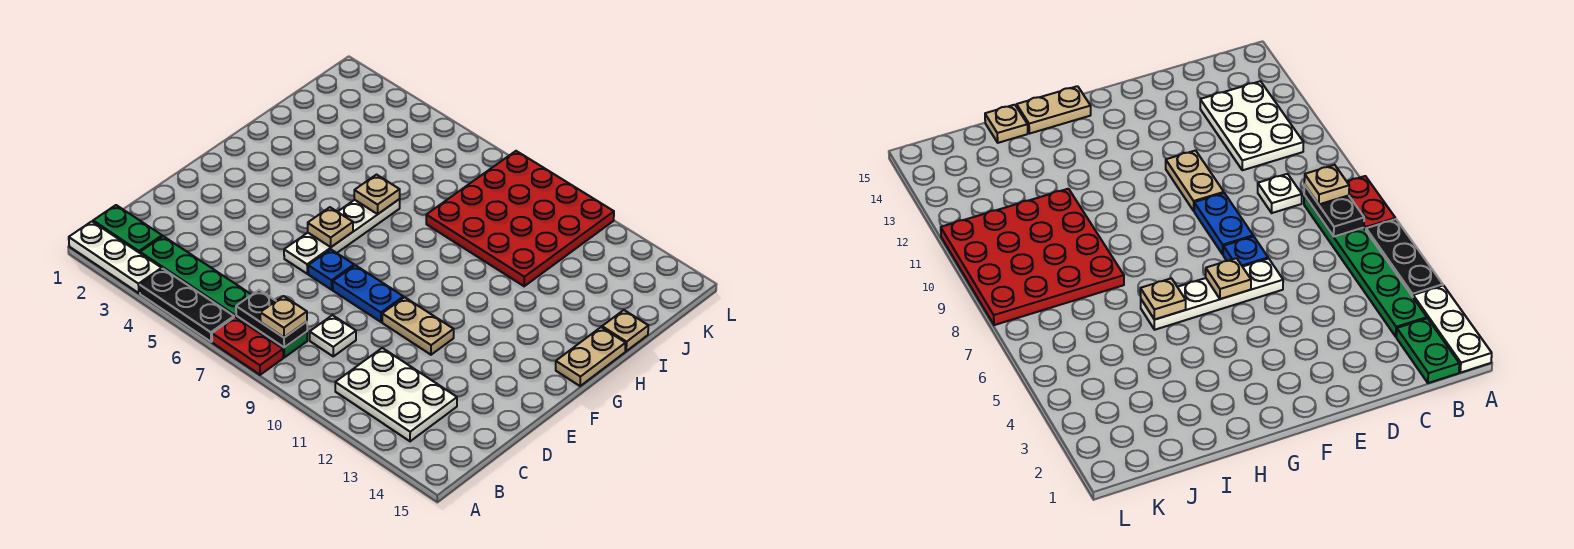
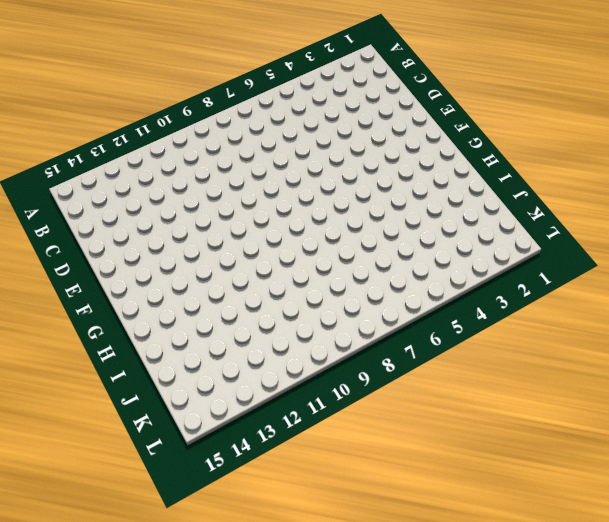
none -> white plate A1:A3 level 1
none -> black plate A4:A6 level 1
none -> red plate A7:A8 level 1

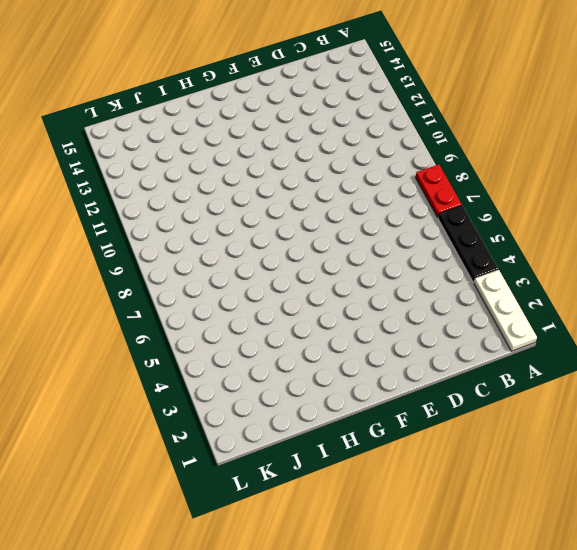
none -> green plate B1:B2 level 1
none -> green plate B3:B8 level 1
none -> white plate B11:C13 level 1

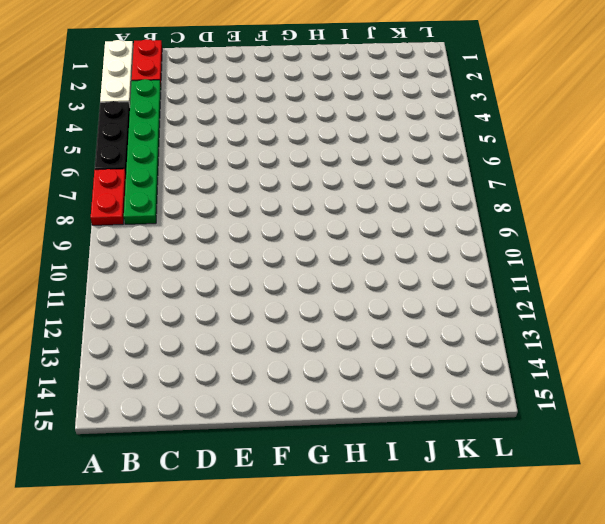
red plate B1:B2 level 1 -> green plate B1:B2 level 1
none -> white plate B11:C13 level 1
none -> white plate C9 level 1
none -> white plate E6:H6 level 1

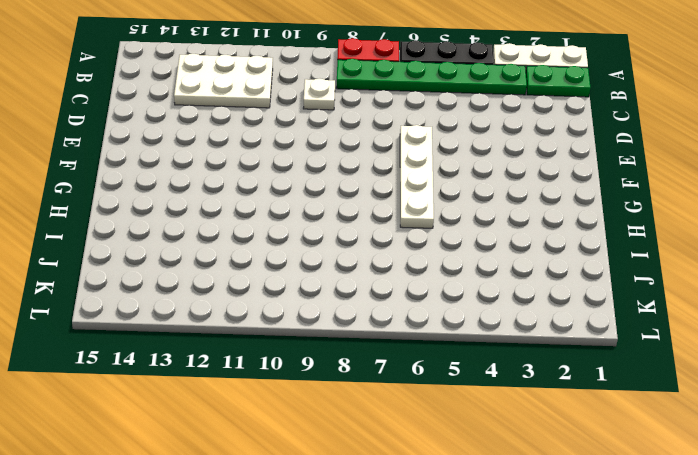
none -> blue plate E7 level 1
none -> blue plate E8:E9 level 1
none -> tan plate E10:E11 level 1

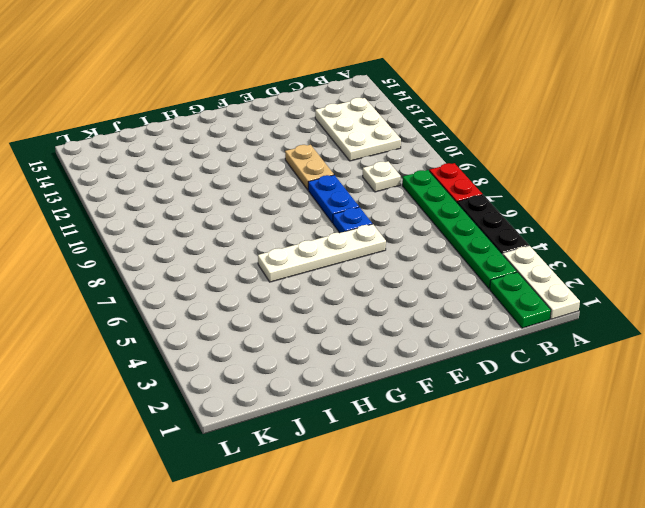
none -> tan plate G15:H15 level 1
none -> red plate I8:L11 level 1
none -> tan plate I15 level 1

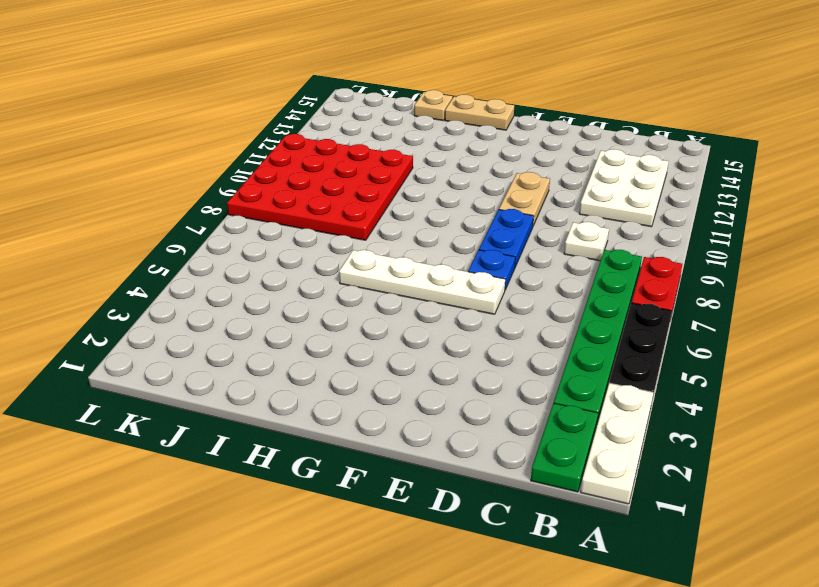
none -> black plate B7:B8 level 2
none -> tan plate F6 level 2
none -> tan plate H6 level 2

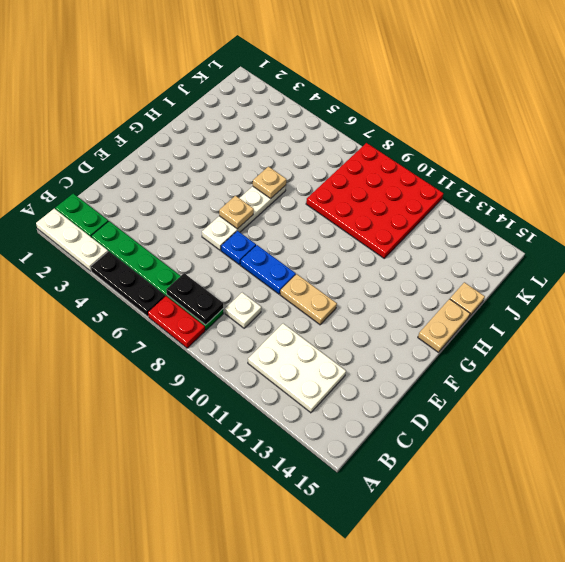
none -> tan plate B8 level 3

